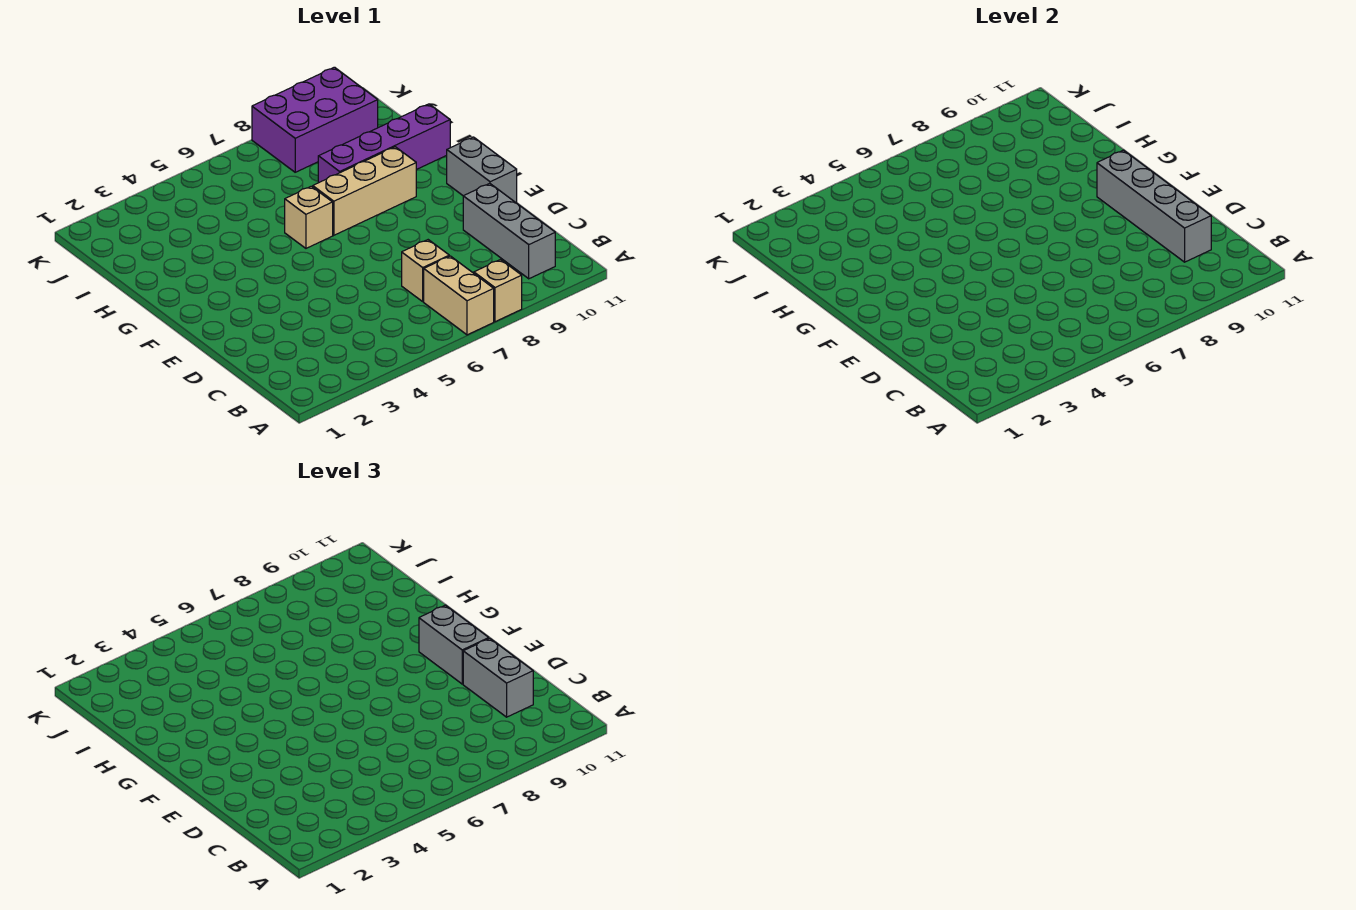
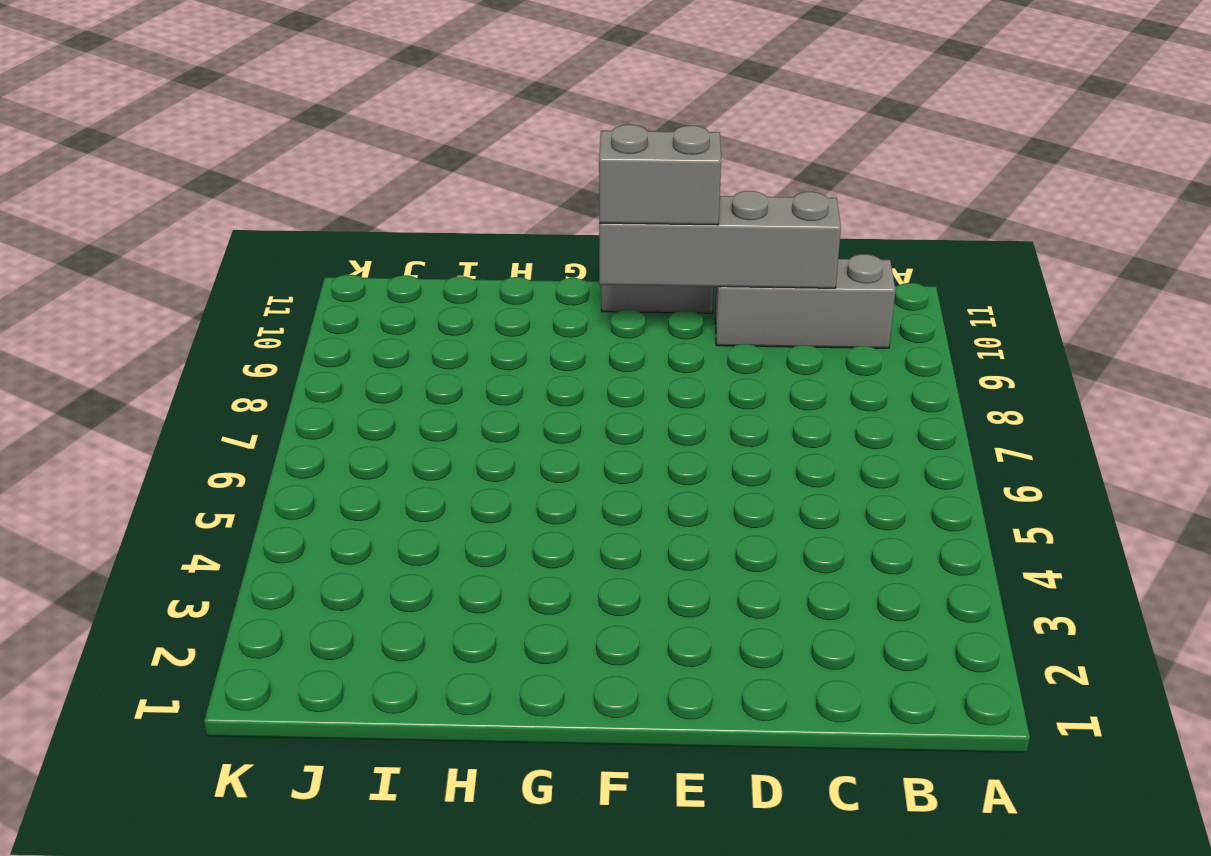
none -> tan brick A7:B7 level 1
none -> tan brick A8 level 1
none -> tan brick C7 level 1

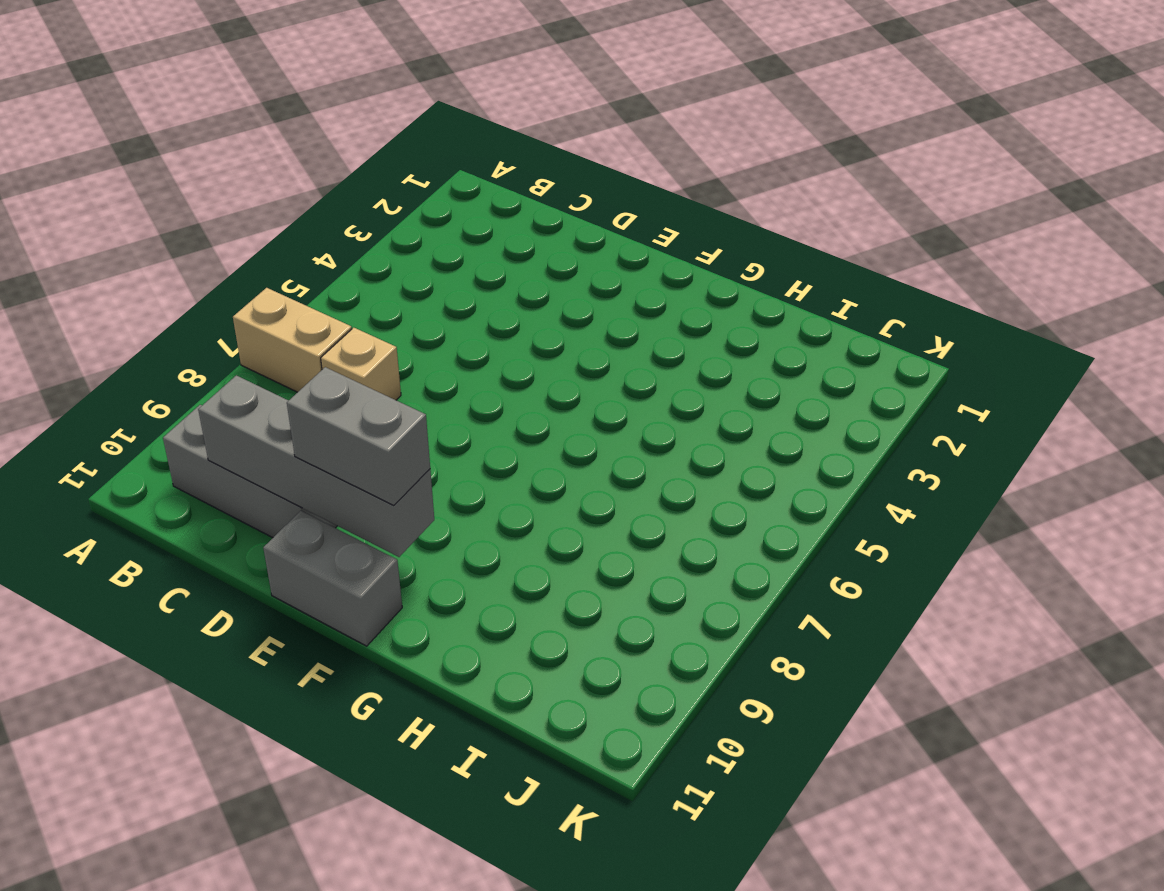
none -> tan brick A8 level 1
none -> tan brick G6 level 1
none -> tan brick G7:G9 level 1

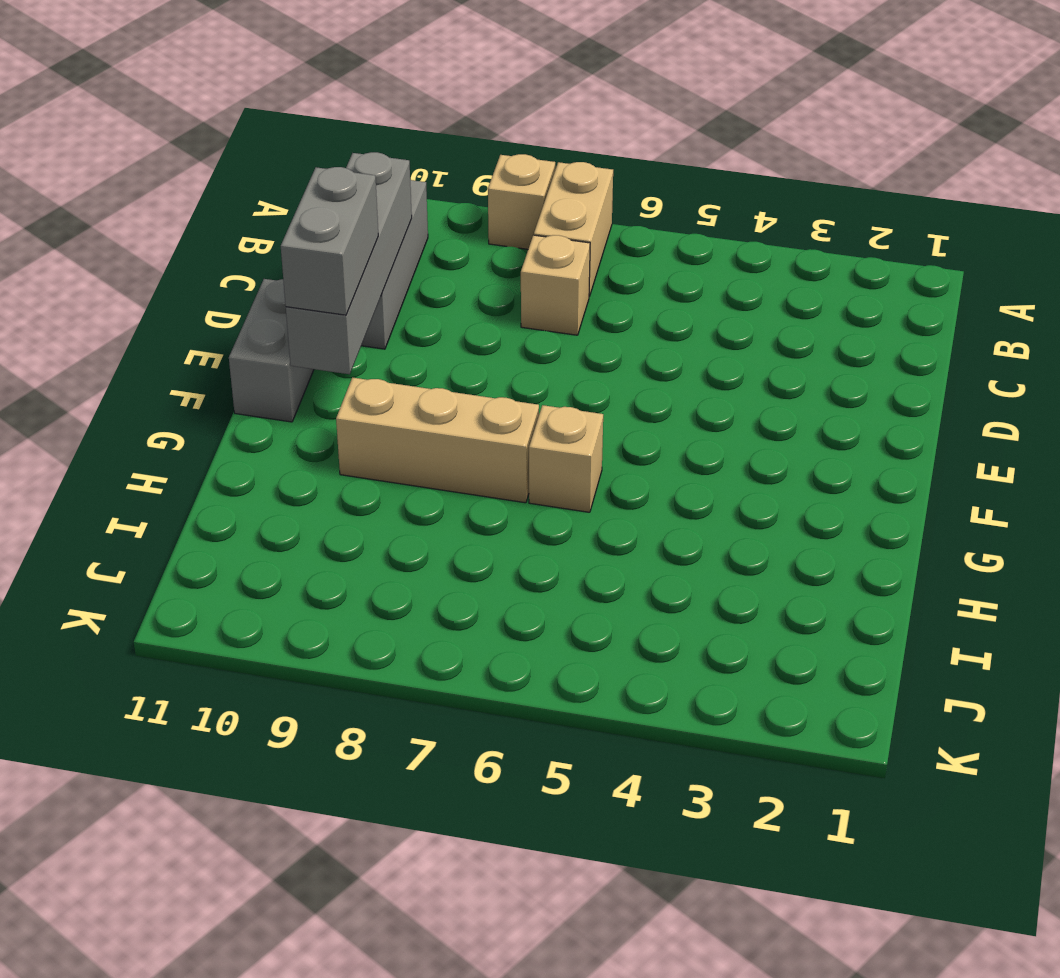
none -> purple brick H8:H11 level 1
none -> purple brick J8:K10 level 1
none -> grey brick C10:D10 level 3

